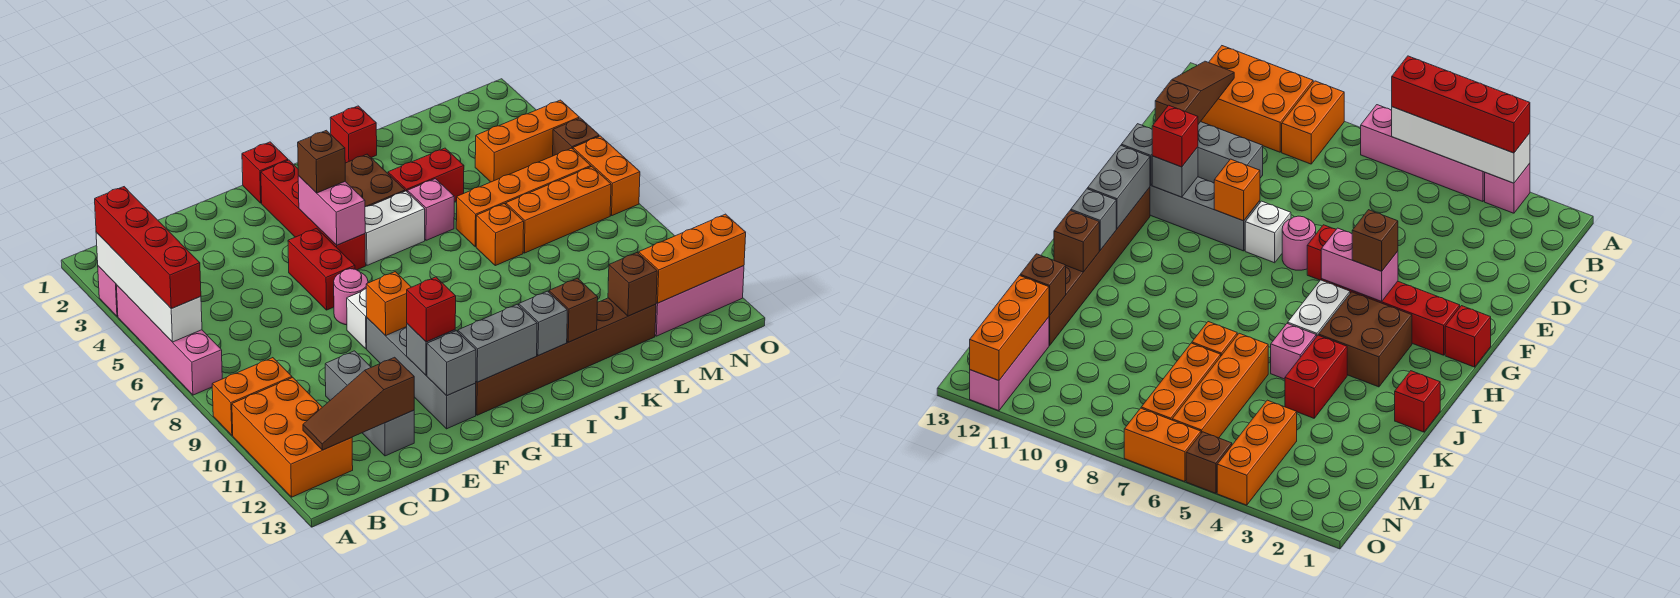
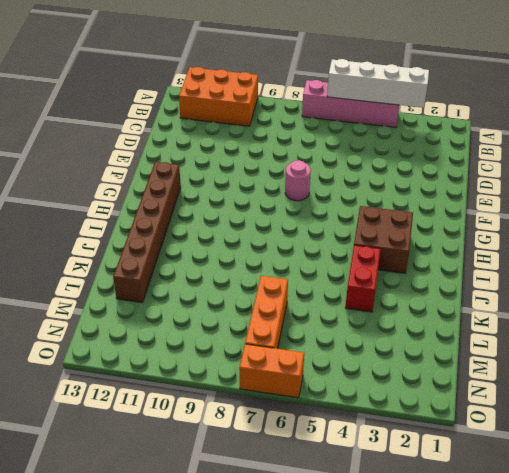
none -> pink brick A3 level 1
none -> orange brick A9:B9 level 1
none -> grey brick D10:D12 level 1
none -> red brick F5:F6 level 1

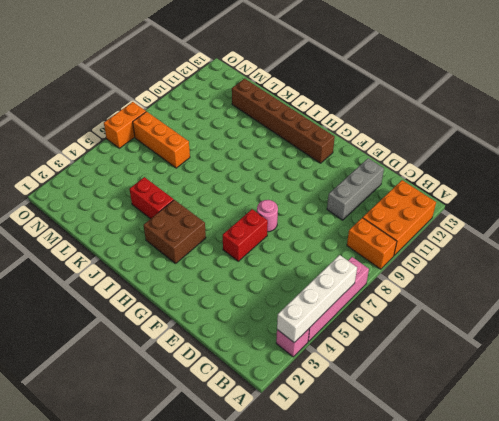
none -> white brick F8 level 1
none -> grey brick F9:F12 level 1
none -> red brick G1 level 1
none -> red brick G2:G5 level 1

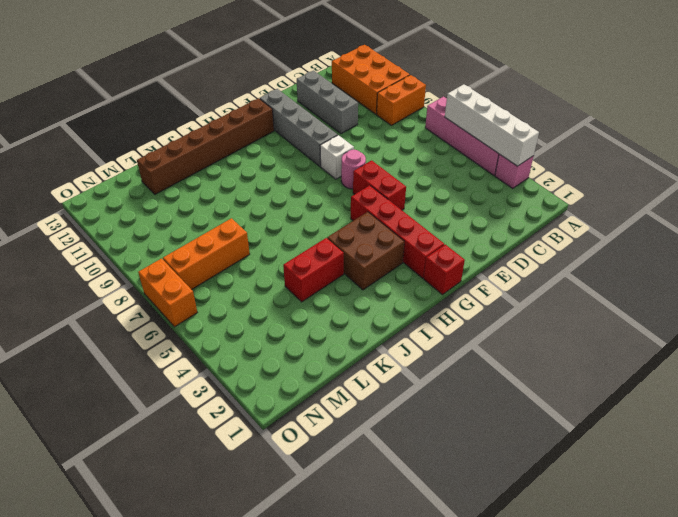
none -> white brick H5:I5 level 1
none -> red brick J1 level 1
none -> pink brick J5 level 1
none -> orange brick K6:N6 level 1

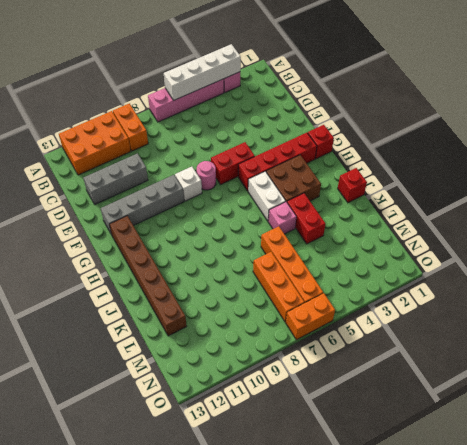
none -> orange brick K7 level 1
none -> orange brick M4:O4 level 1
none -> pink brick M12:O12 level 1
none -> brown brick O5 level 1

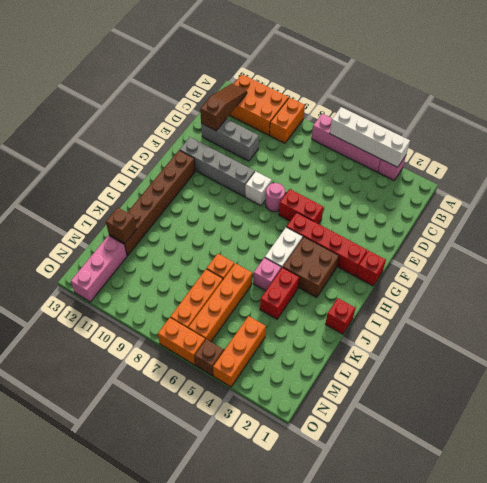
none -> orange brick F9 level 2
none -> grey brick F11 level 2
none -> grey brick F12 level 2
none -> pink brick G4:G5 level 2

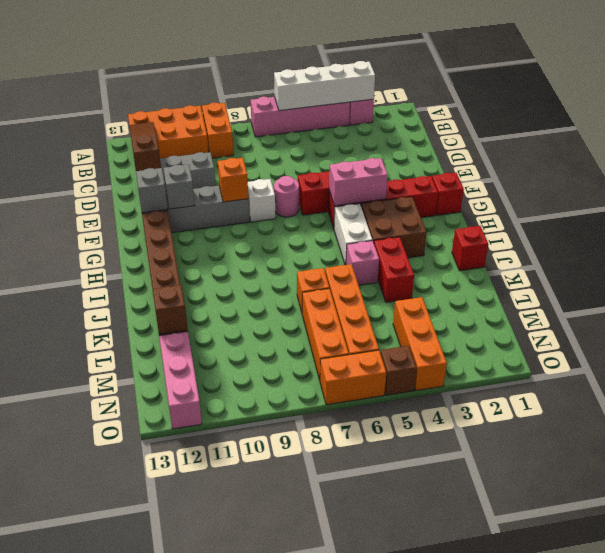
none -> grey brick G12:H12 level 2
none -> grey brick I12 level 2
none -> brown brick J12 level 2
none -> orange brick M12:O12 level 2

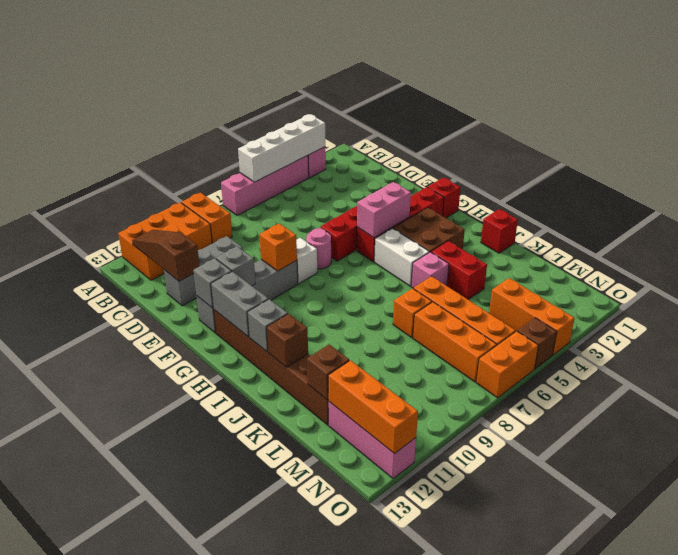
none -> red brick A3:A6 level 3
none -> red brick F11 level 3
none -> brown brick G4 level 3

